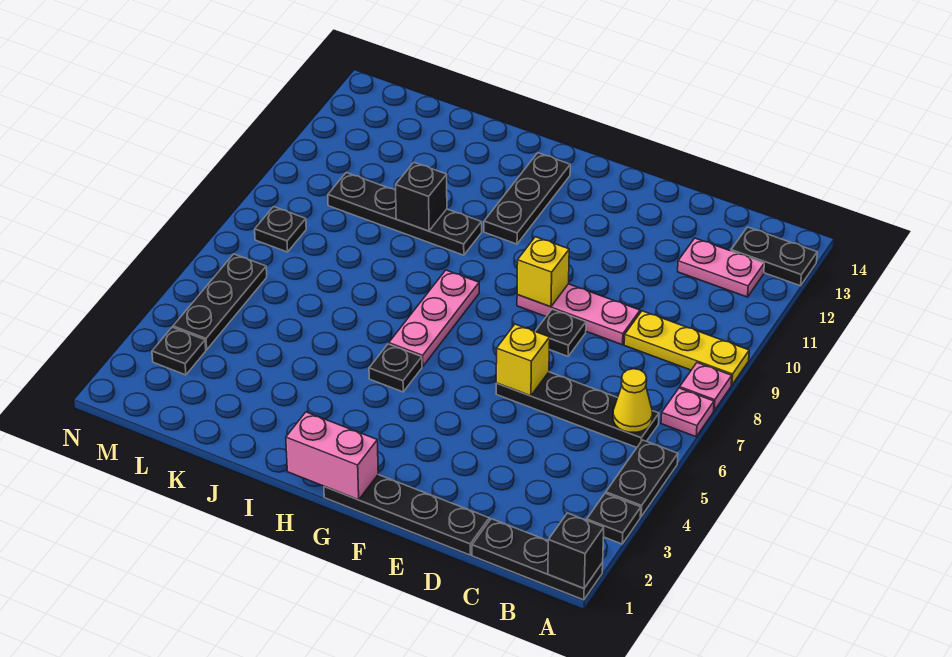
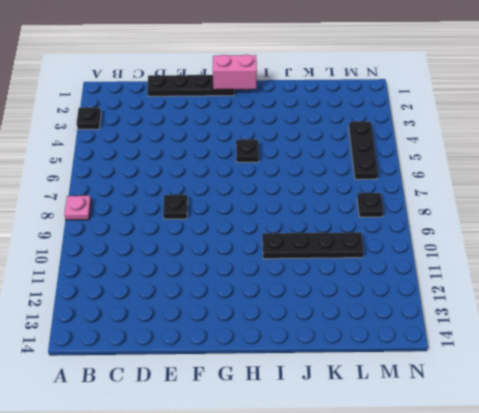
none -> black plate A1:C1 level 1
none -> black plate A4:A5 level 1
none -> pink plate A7 level 1

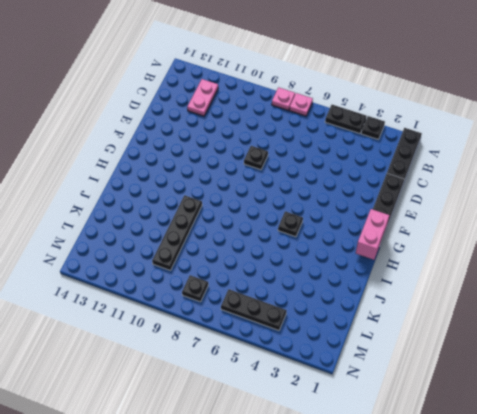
none -> yellow plate A9:C9 level 1
none -> black plate A13:B13 level 1
none -> black plate B6:E6 level 1

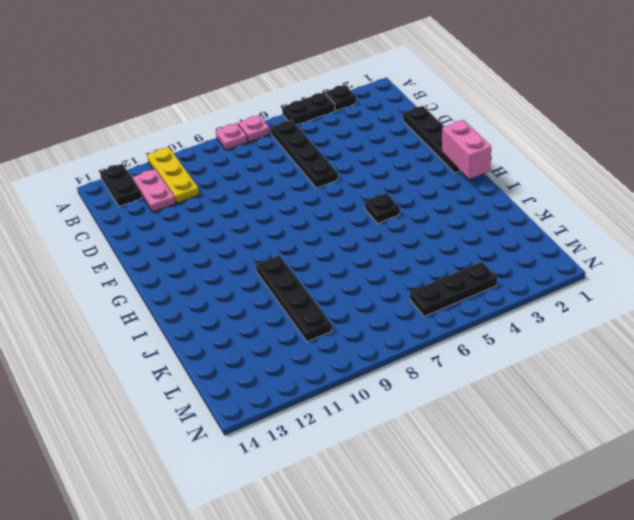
yellow plate A11:C11 level 1 -> yellow plate A9:C9 level 1
none -> black plate A1:C1 level 1
none -> pink plate D9:F9 level 1
none -> black plate E8 level 1

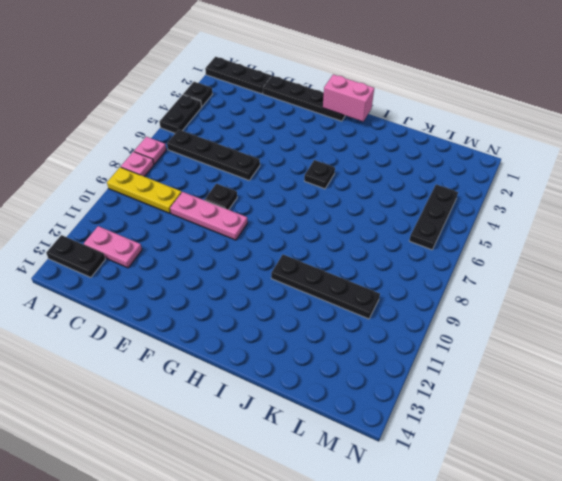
none -> pink plate H6:H8 level 1
none -> black plate H11:H13 level 1
none -> black plate M3 level 1

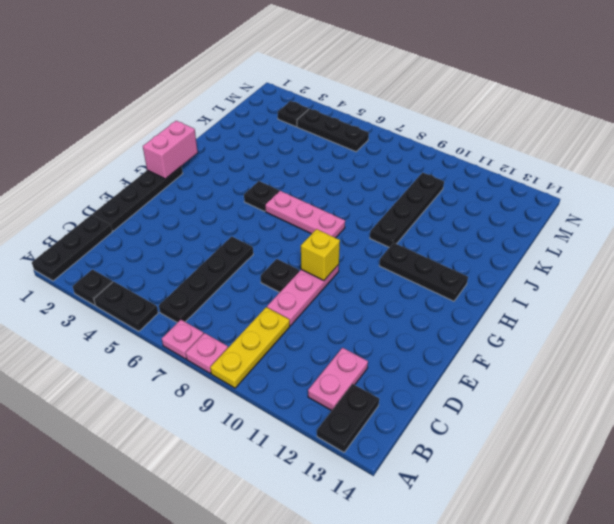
none -> black plate M8 level 1
none -> black brick A1 level 2
none -> yellow cone B6 level 2

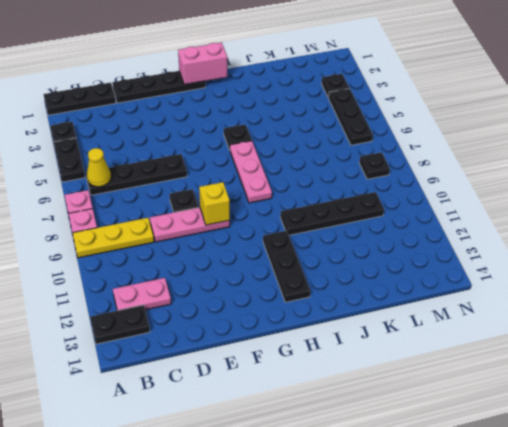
none -> black brick A1 level 2
none -> yellow brick E6 level 2
none -> black brick J10 level 2

